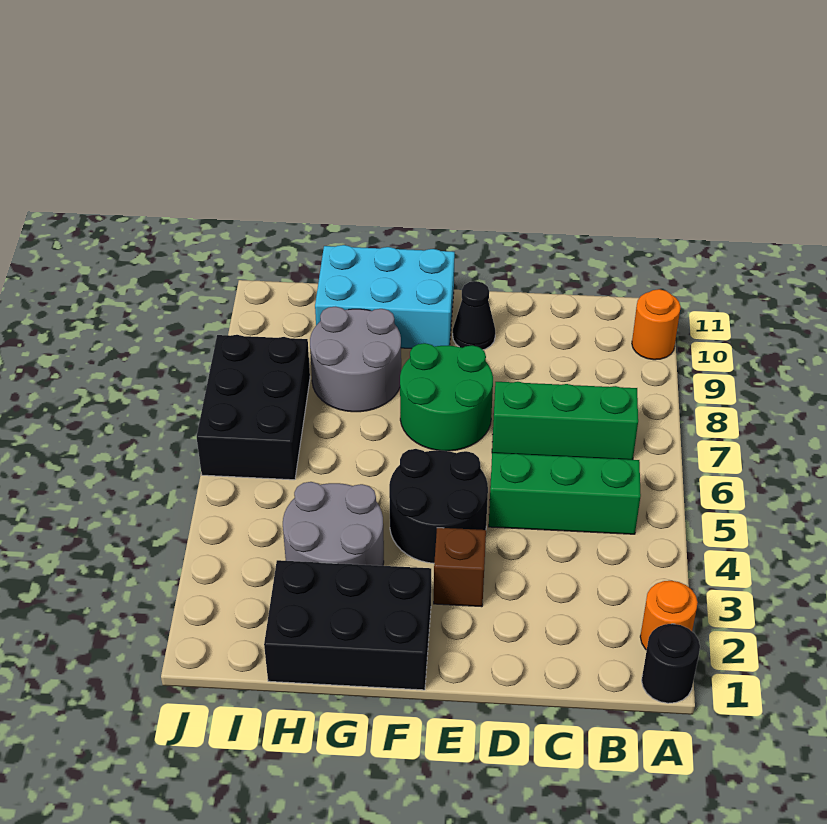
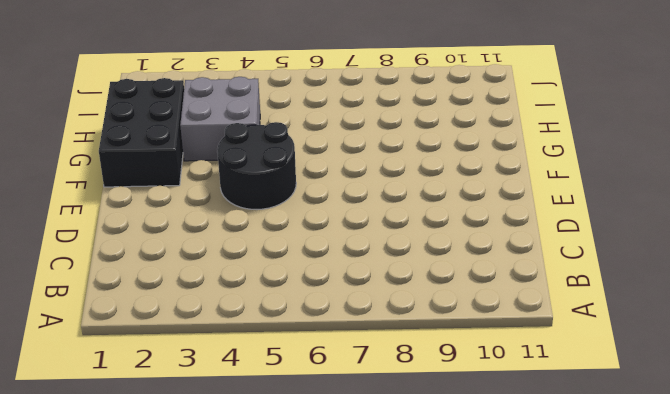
grey brick G3:H4 level 1 -> grey round brick G3:H4 level 1
none -> black round brick A1 level 1
none -> orange round brick A2 level 1
none -> orange round brick A10 level 1

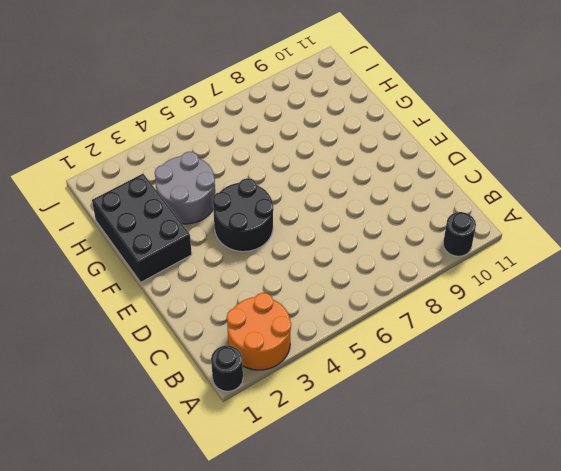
orange round brick A2:B3 level 1 -> orange round brick A2 level 1
black round brick A10 level 1 -> orange round brick A10 level 1
none -> green brick B5:D5 level 1
none -> green brick B7:D7 level 1
none -> brown brick E3 level 1

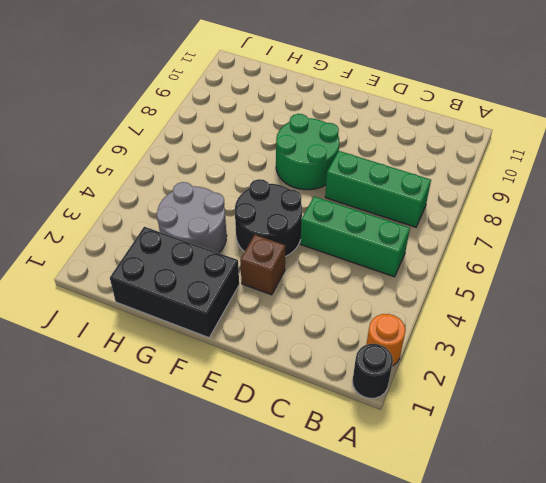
none -> orange round brick A10 level 1
none -> black cone E10 level 1
none -> cyan brick F10:H11 level 1

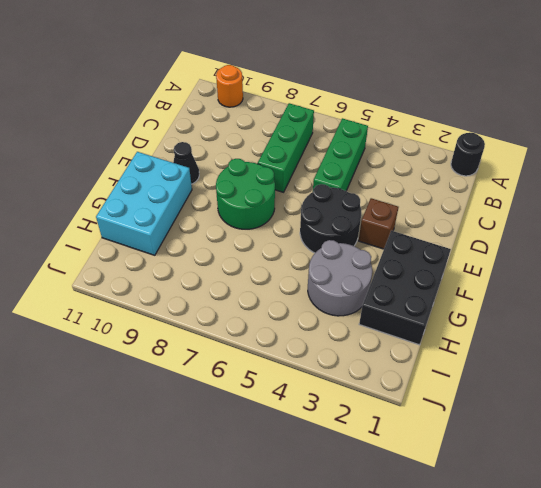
none -> orange round brick A2 level 1
none -> grey round brick G8:H9 level 1
none -> black brick I6:J8 level 1

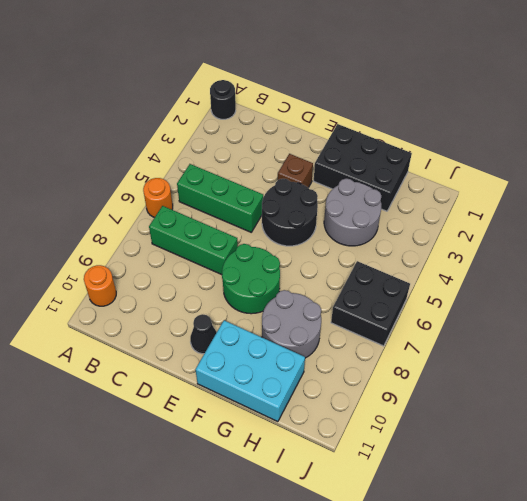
orange round brick A6 level 1 -> orange round brick A2 level 1
black brick I6:J7 level 1 -> black brick I6:J8 level 1

